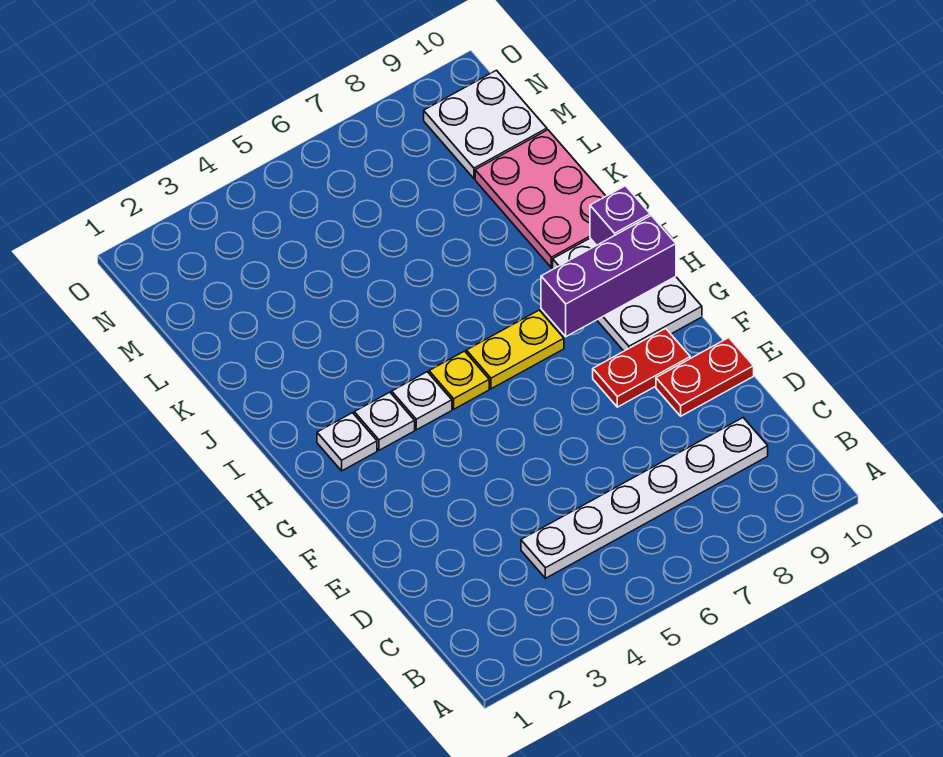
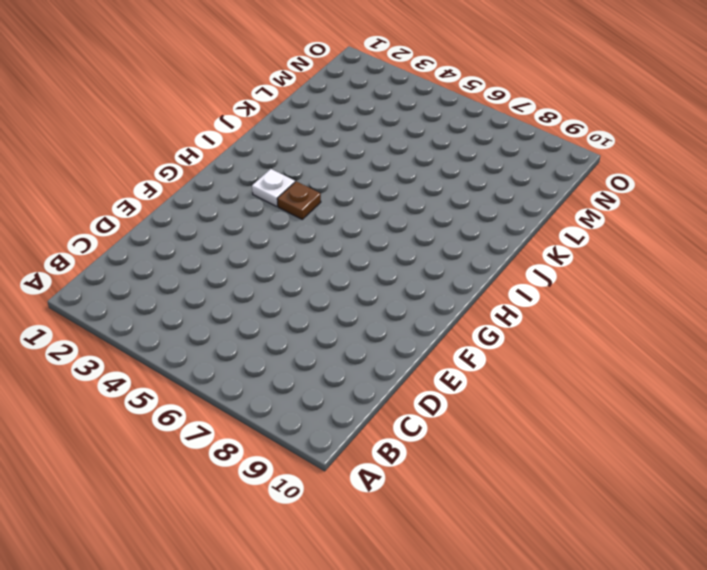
brown plate H4 level 1 -> white plate H4 level 1
none -> white plate C4:C9 level 1
none -> red plate E9:E10 level 1
none -> red plate F8:F9 level 1

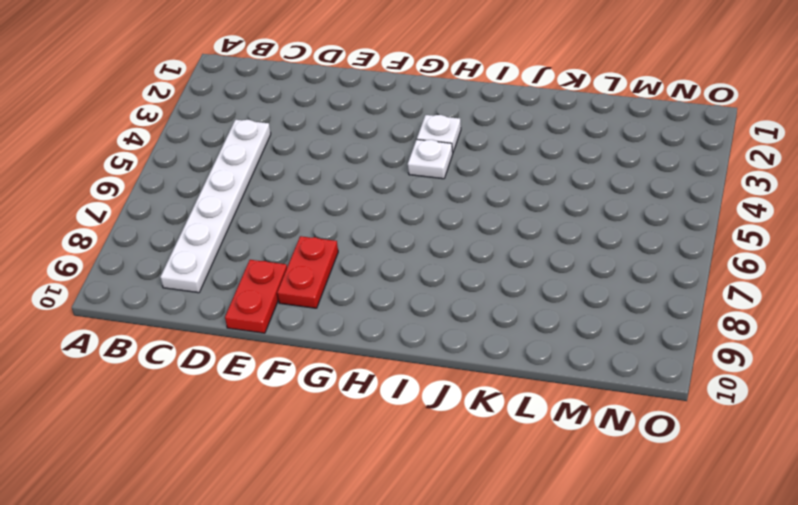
none -> white plate G9:I10 level 1
none -> white plate H2 level 1
none -> yellow plate H5 level 1

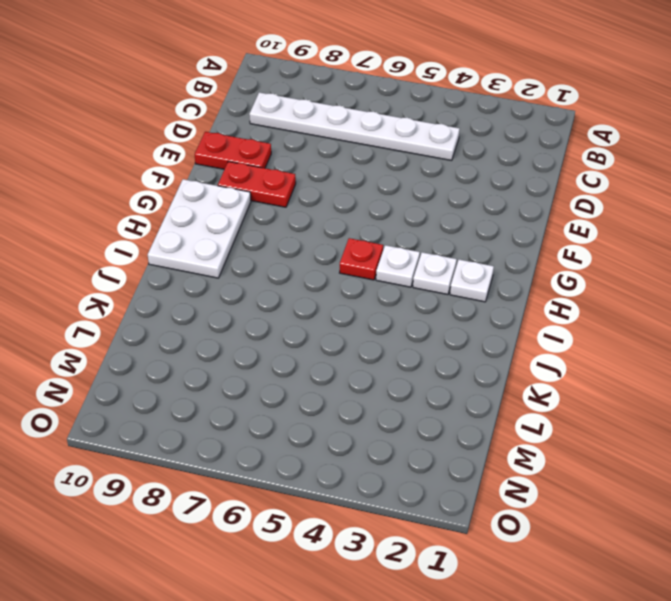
red plate H5 level 1 -> yellow plate H5 level 1
none -> yellow plate H6:H7 level 1
none -> pink plate J9:L10 level 1
none -> white plate M9:N10 level 1

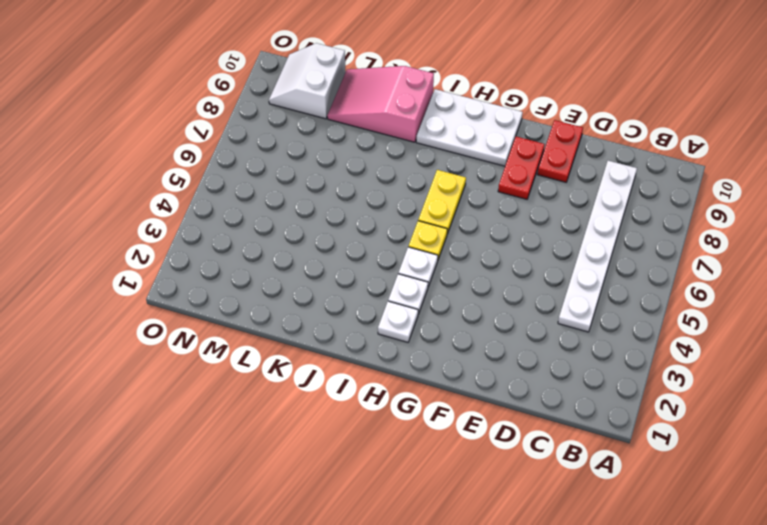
pink slope J9:L10 level 1 top J -> pink plate J9:L10 level 1
white slope M9:N10 level 1 top M -> white plate M9:N10 level 1
none -> purple brick H8:H10 level 2
none -> purple brick I10 level 2

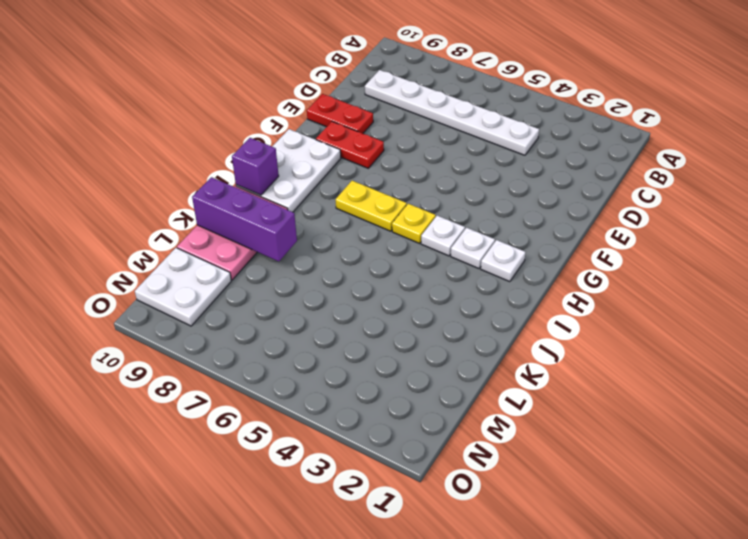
purple brick K8:K10 level 2 -> purple brick H8:H10 level 2

